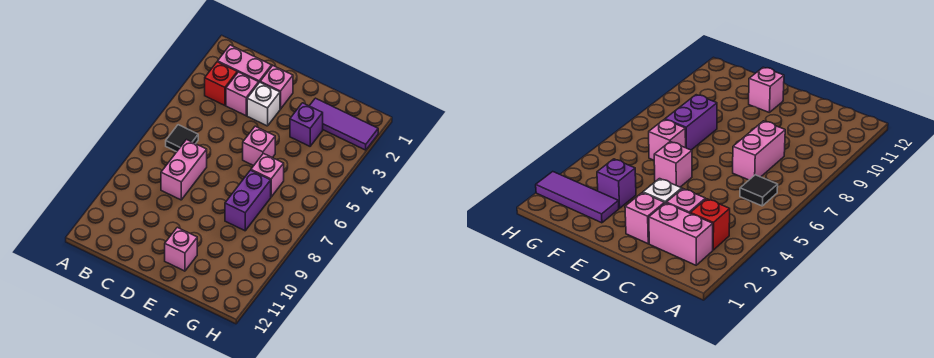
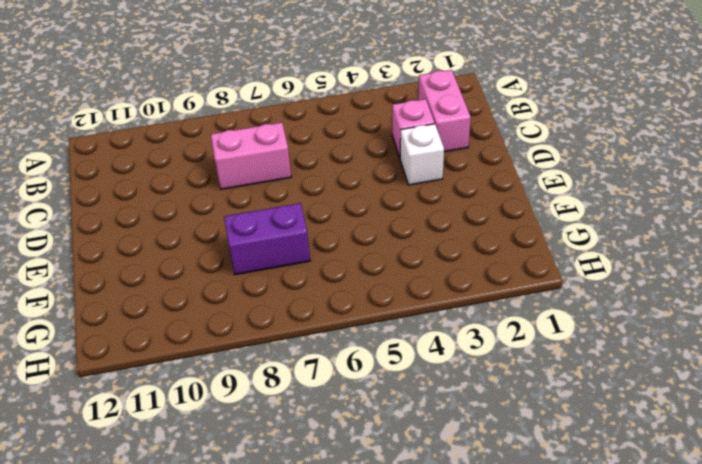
none -> red brick B3 level 1
none -> black tile B6 level 1
none -> pink brick D2 level 1

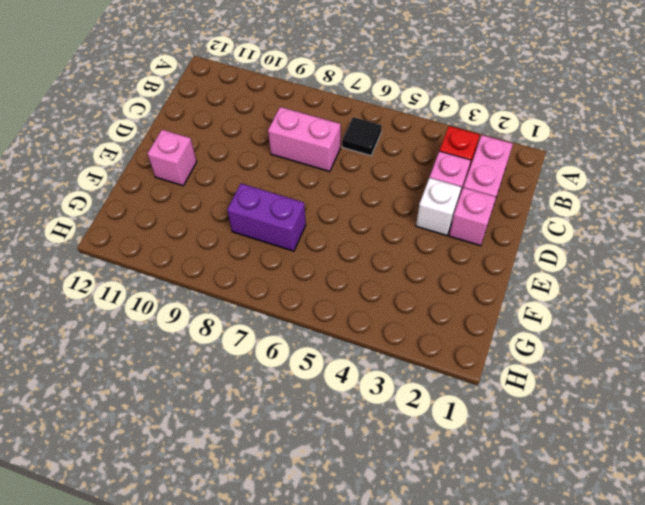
none -> pink brick E5 level 1
none -> purple tile F2:H2 level 1
none -> purple brick F3 level 1

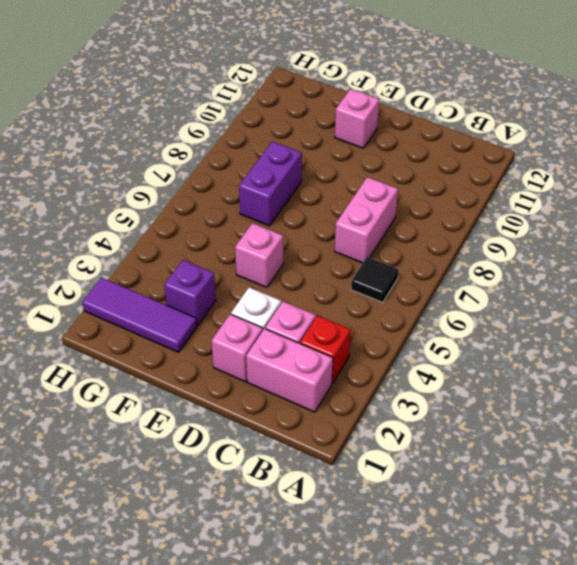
none -> pink brick F6 level 1

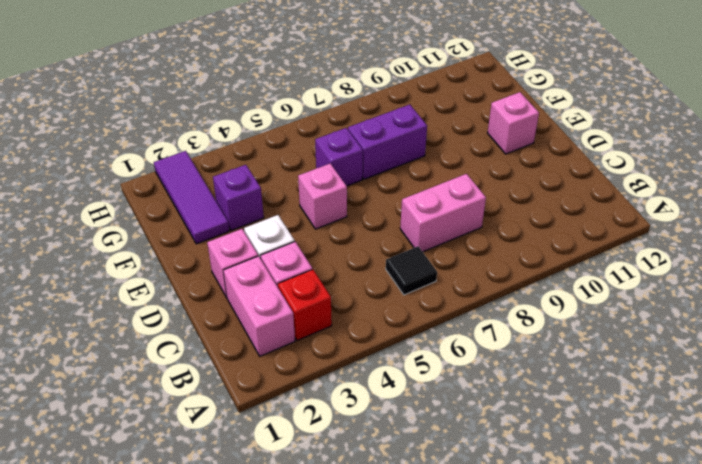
purple brick F6 level 1 -> pink brick F6 level 1

